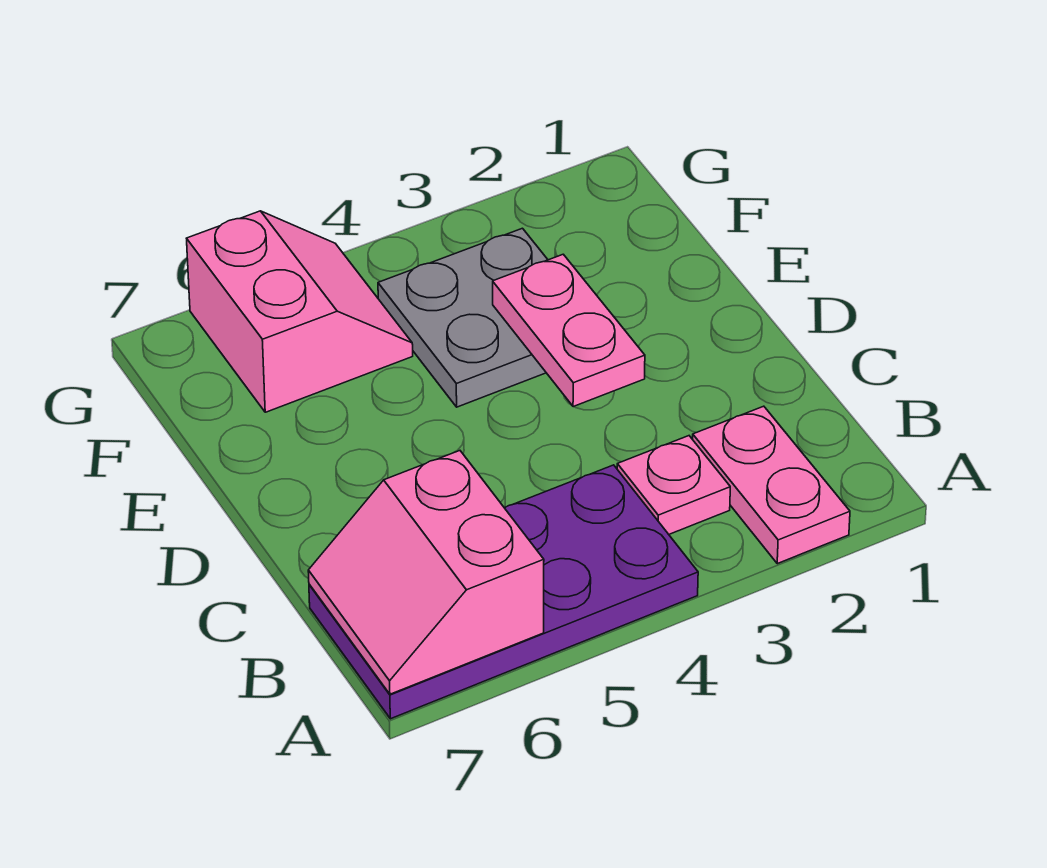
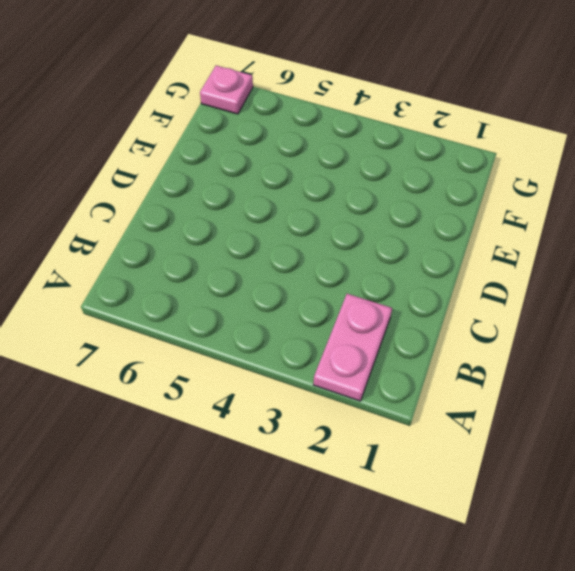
pink plate G7 level 1 -> pink plate B3 level 1
none -> purple plate A4:B7 level 1
none -> grey plate E3:F4 level 1

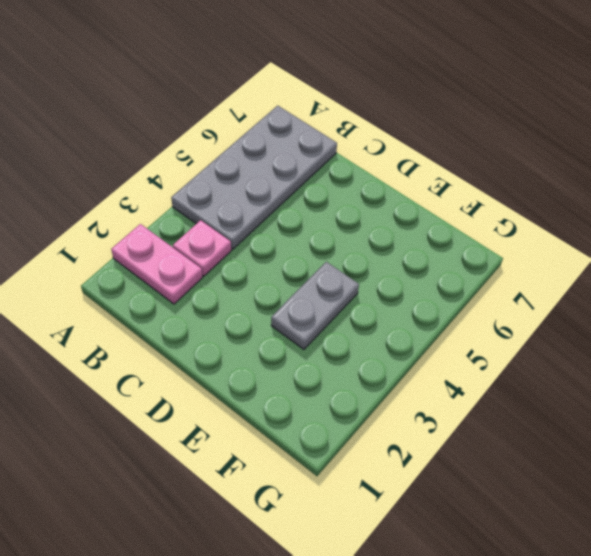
grey plate A4:B7 level 1 -> purple plate A4:B7 level 1
grey plate E3:E4 level 1 -> grey plate E3:F4 level 1
none -> pink slope F5:G6 level 1 top 6
none -> pink slope A6:B7 level 2 top 6

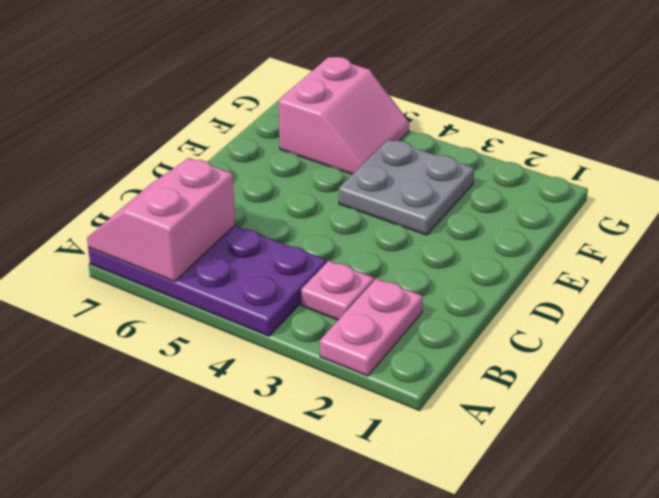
none -> pink plate D3:E3 level 2

